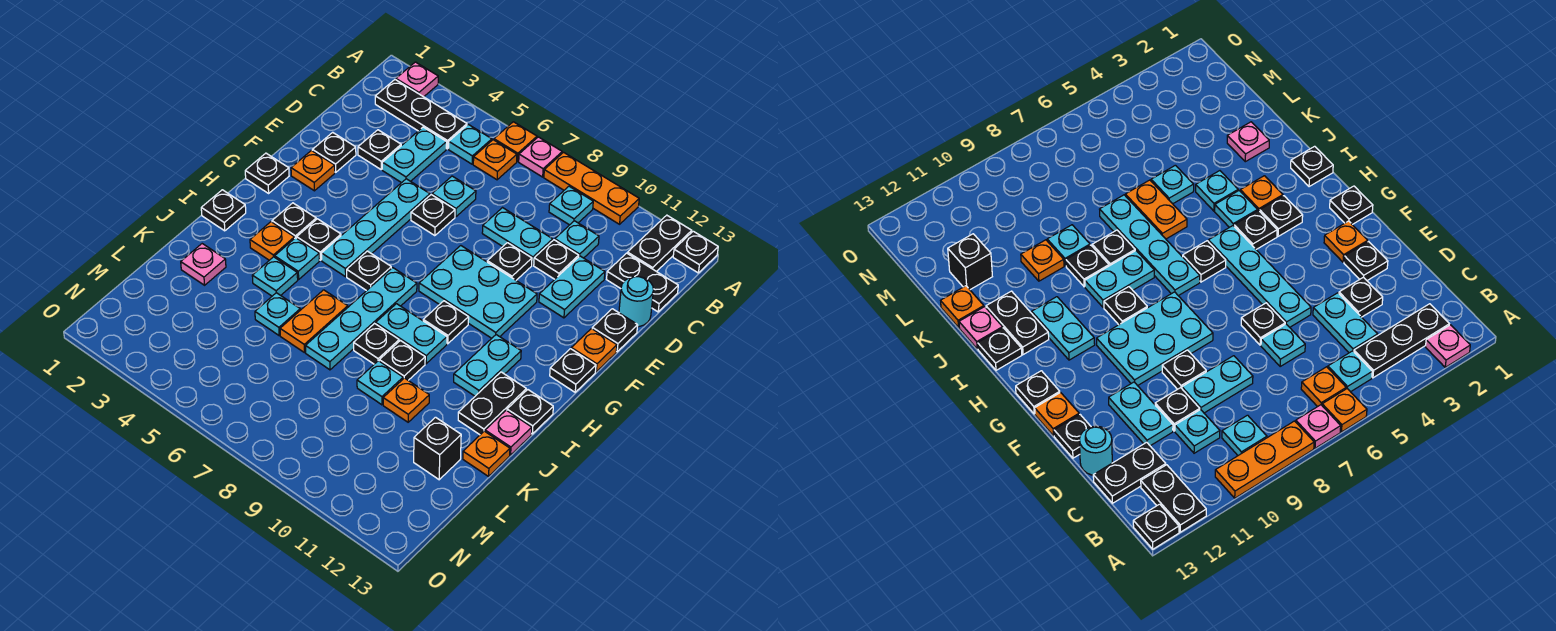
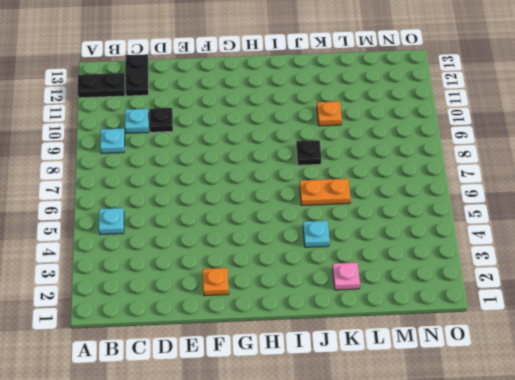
none -> pink plate A2 level 1
none -> orange plate A6 level 1
none -> pink plate A7 level 1
none -> orange plate A8:A10 level 1

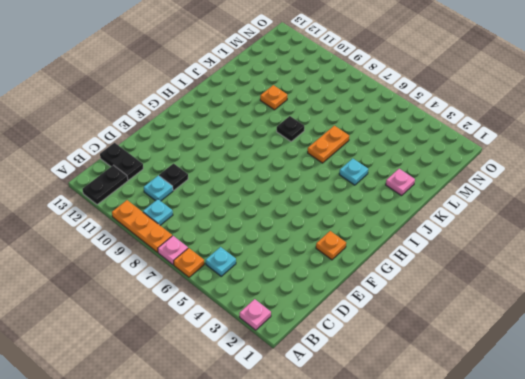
none -> black plate A13 level 1
none -> black plate B2:B4 level 1
none -> orange plate B6 level 1
none -> cyan plate C4:D4 level 1

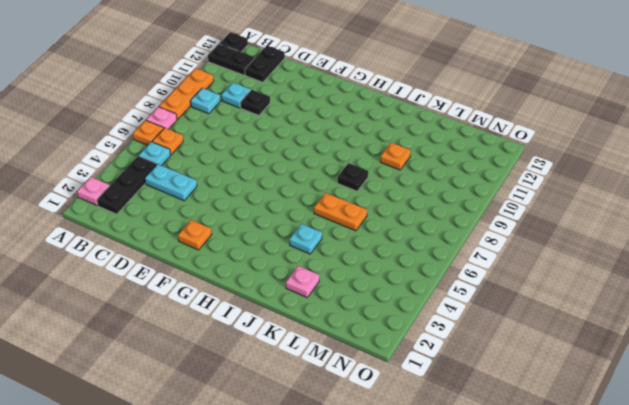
none -> black plate D3 level 1
none -> cyan plate D6 level 1
none -> cyan plate D8:D9 level 1
none -> cyan plate D11:E11 level 1

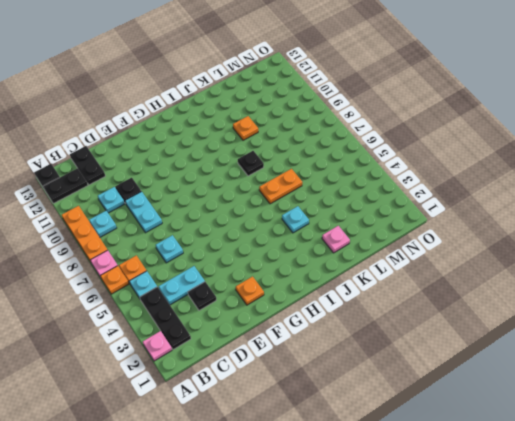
none -> cyan plate D11:E11 level 1
none -> cyan round brick D13 level 1
none -> black plate E2 level 1
none -> cyan plate E5:H5 level 1

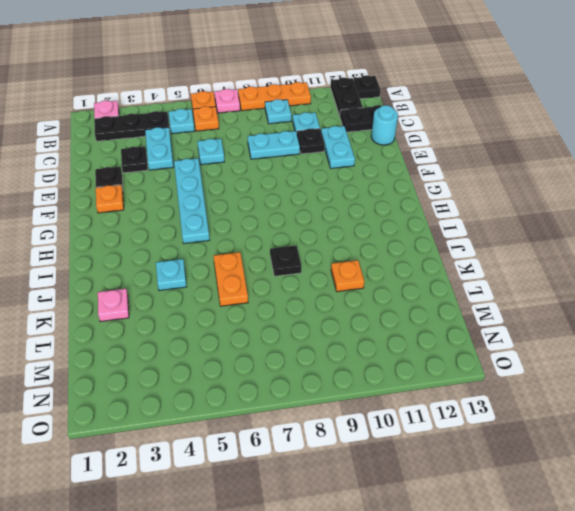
none -> black plate E6 level 1
none -> black plate E9 level 1
none -> black plate E13 level 1
none -> cyan plate F8:G10 level 1

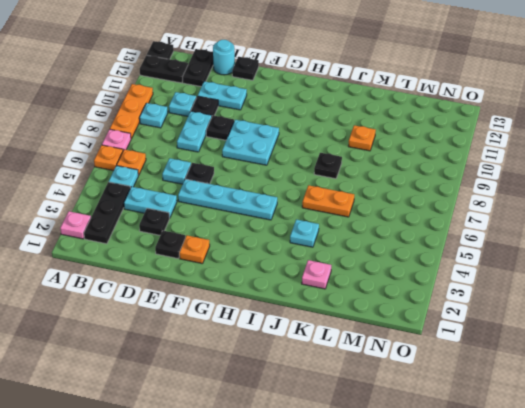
cyan plate F8:G9 level 1 -> cyan plate F8:G10 level 1
none -> orange plate F13 level 1
none -> black plate G1 level 1
none -> black plate G13 level 1
none -> black plate H3 level 1

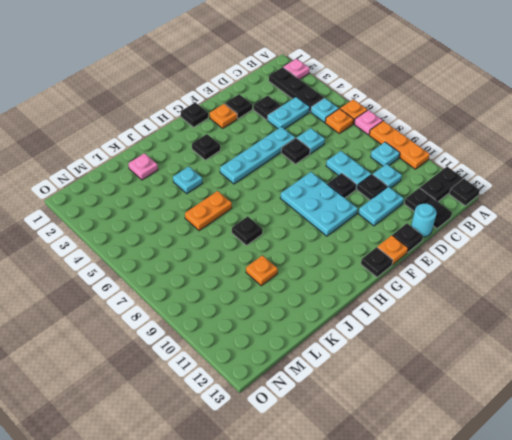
none -> black plate H4 level 1
none -> black plate H6 level 1
none -> cyan plate H7:K7 level 1
none -> black plate H9 level 1

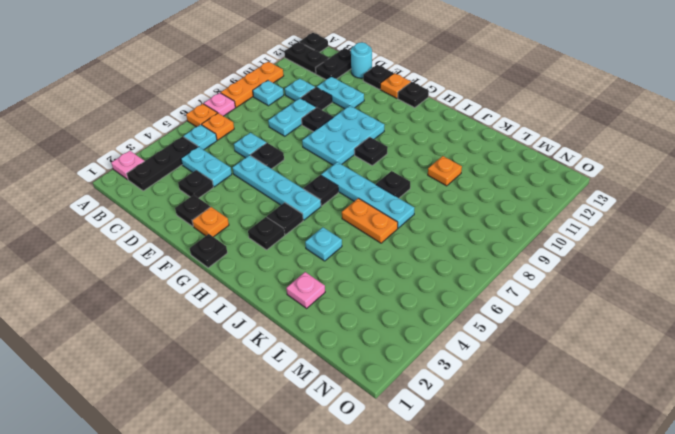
none -> cyan plate H11:I11 level 1
none -> black plate I1 level 1
none -> orange plate I3 level 1
none -> cyan plate I4 level 1

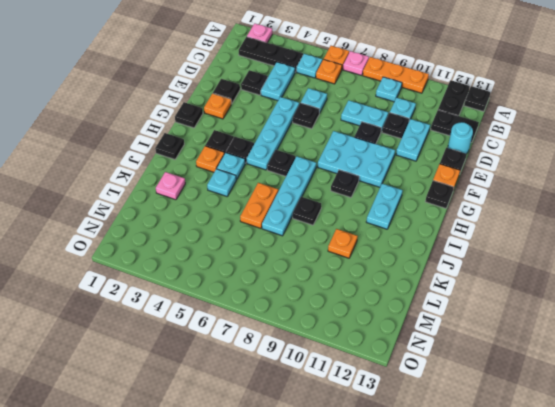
none -> cyan plate I8:I9 level 1
none -> black plate I12:J12 level 1
none -> black plate I13 level 1
none -> black plate J9 level 1

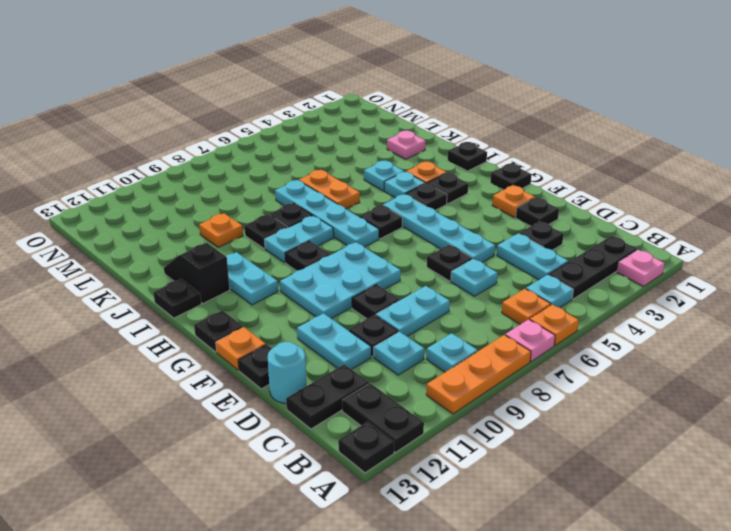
black slope I12:J12 level 1 top I -> black plate I12:J12 level 1
none -> pink plate J13 level 1
none -> cyan plate K5 level 1
none -> cyan plate K9 level 1
none -> orange plate K13 level 1

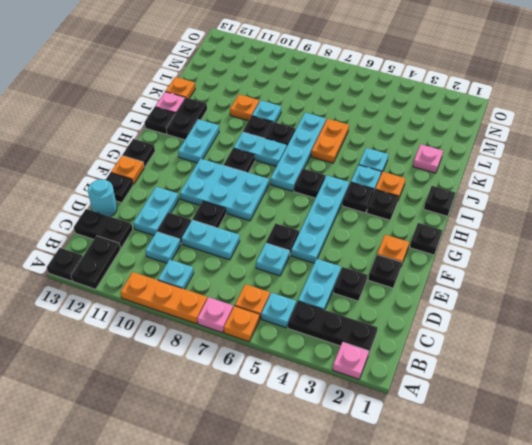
none -> cyan plate K5 level 1
none -> black brick L12 level 1

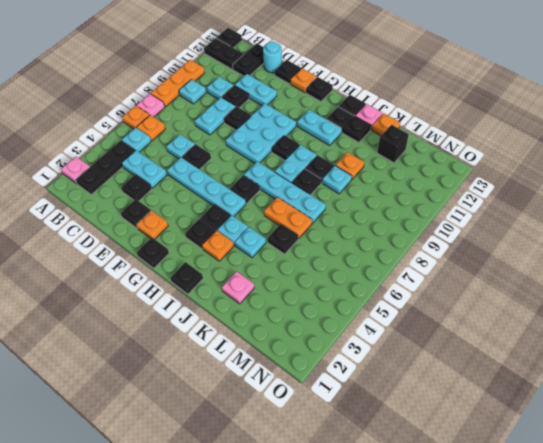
black plate K5 level 1 -> cyan plate K5 level 1

